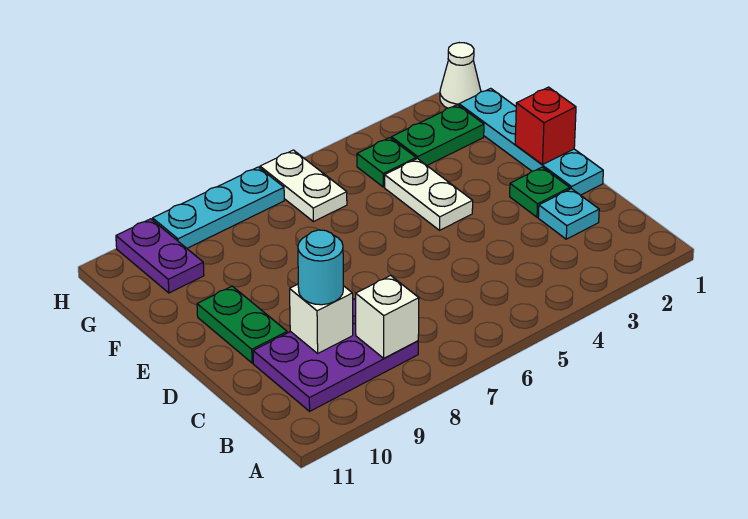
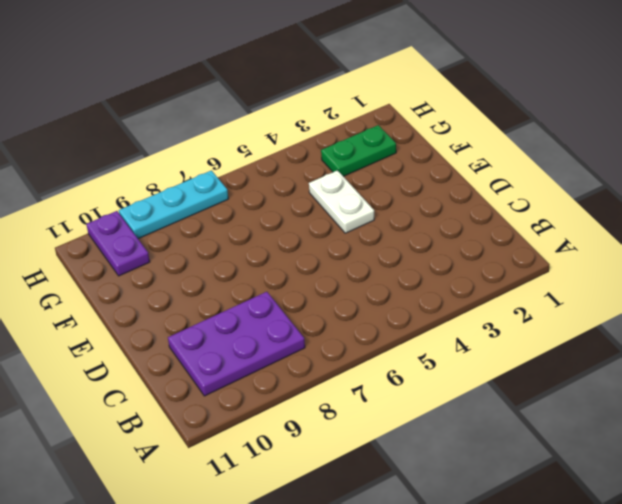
none -> cyan plate C2 level 1
none -> cyan plate D1:G1 level 1
none -> green plate D2 level 1

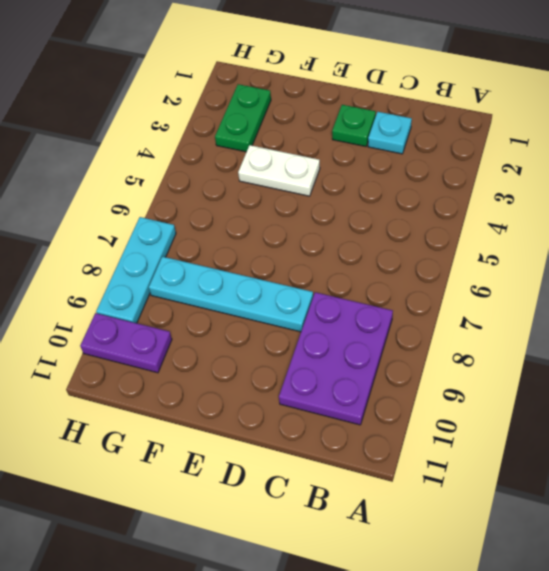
cyan plate D8:G8 level 1 -> cyan plate D1:G1 level 1
none -> green plate D10:E10 level 1
none -> green plate G4 level 1
none -> white plate G6:H6 level 1

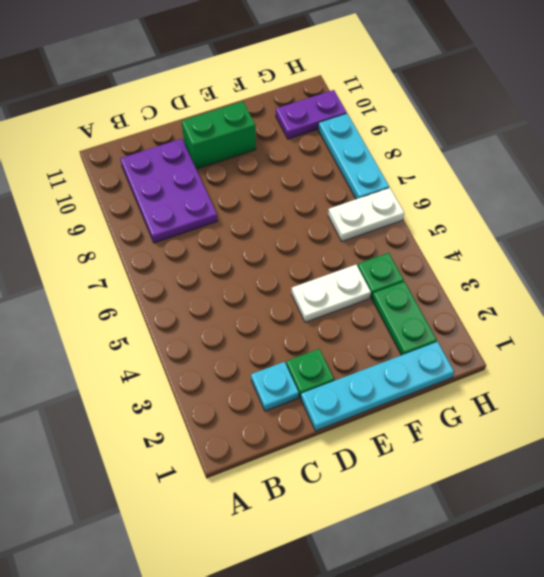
green brick D10:E10 level 1 -> green plate D10:E10 level 1
none -> white cone H1 level 1
none -> white brick B8 level 2
none -> white brick C9 level 2

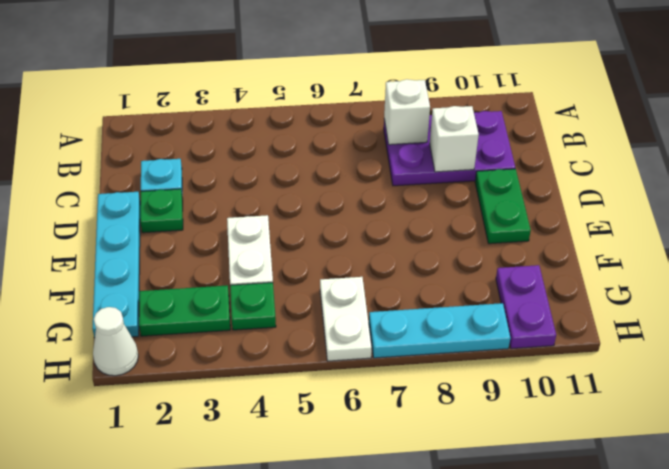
none -> red brick E1 level 2
none -> cyan round brick C9 level 3

